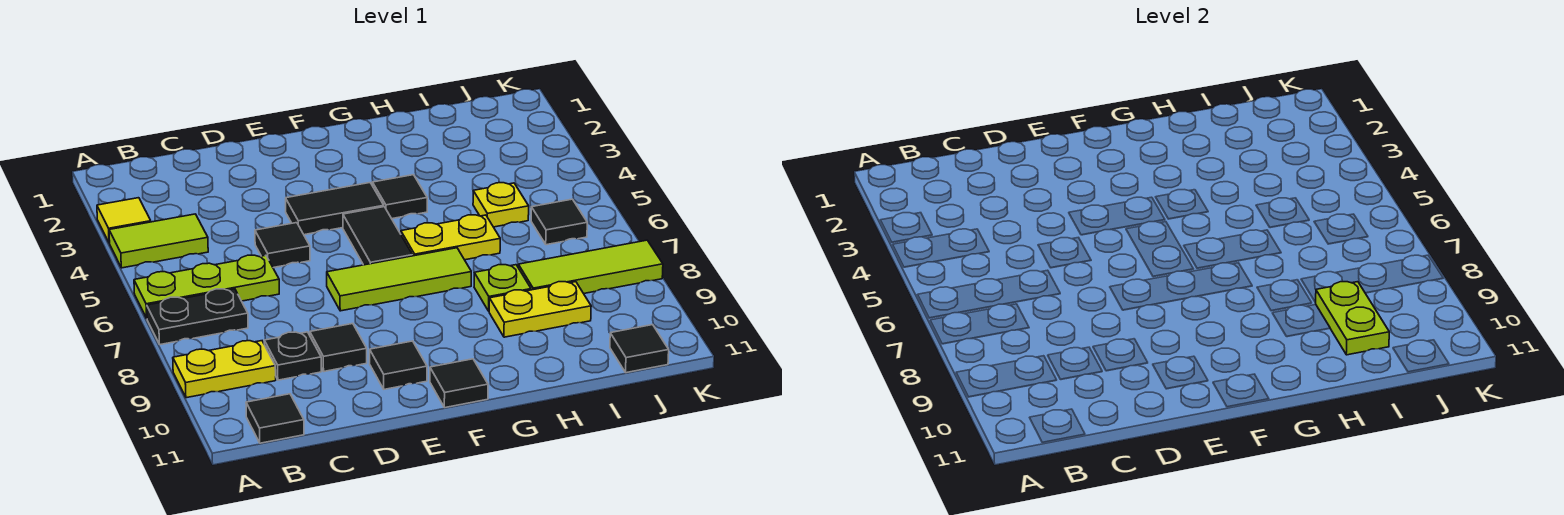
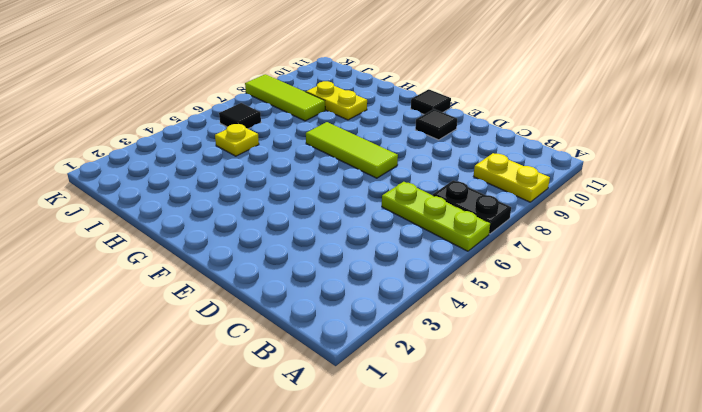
none -> yellow tile A3 level 1
none -> lime tile A4:B4 level 1
none -> black tile B11 level 1

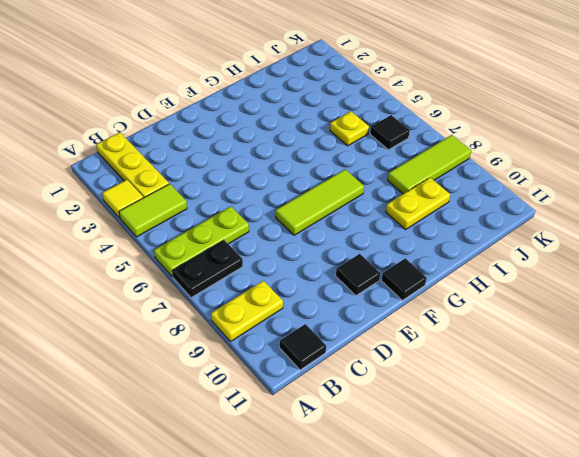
yellow plate B1:B3 level 1 -> none
none -> black plate C9 level 1
none -> black tile D5 level 1
none -> black tile D9 level 1

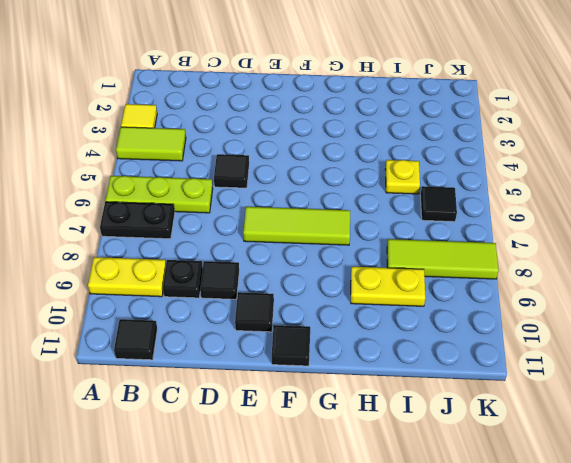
none -> black tile E4:F4 level 1
none -> black tile F5:F6 level 1
none -> black tile G4 level 1

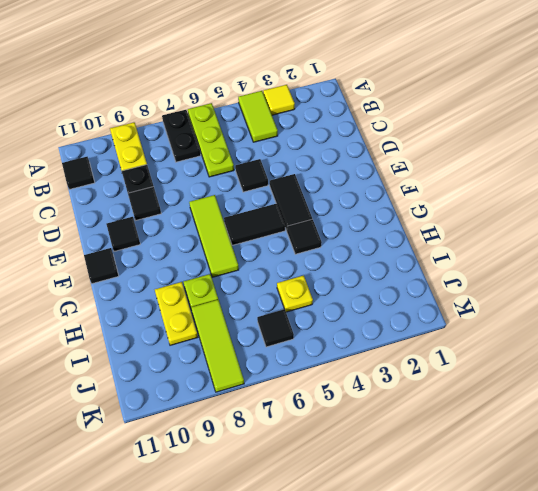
none -> yellow plate G6:H6 level 1
none -> black tile J11 level 1
none -> lime plate I9:I10 level 2

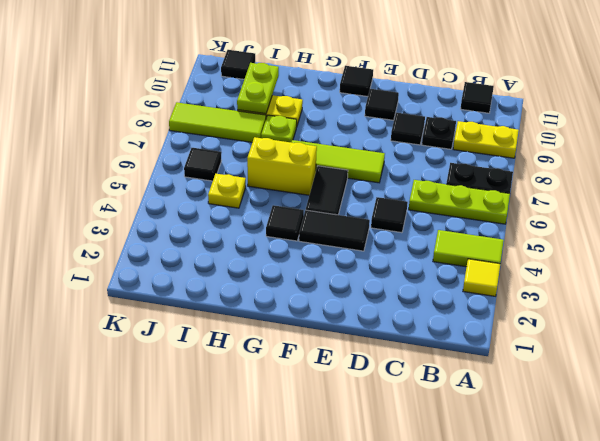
yellow brick G6:H6 level 1 -> yellow plate G6:H6 level 1

